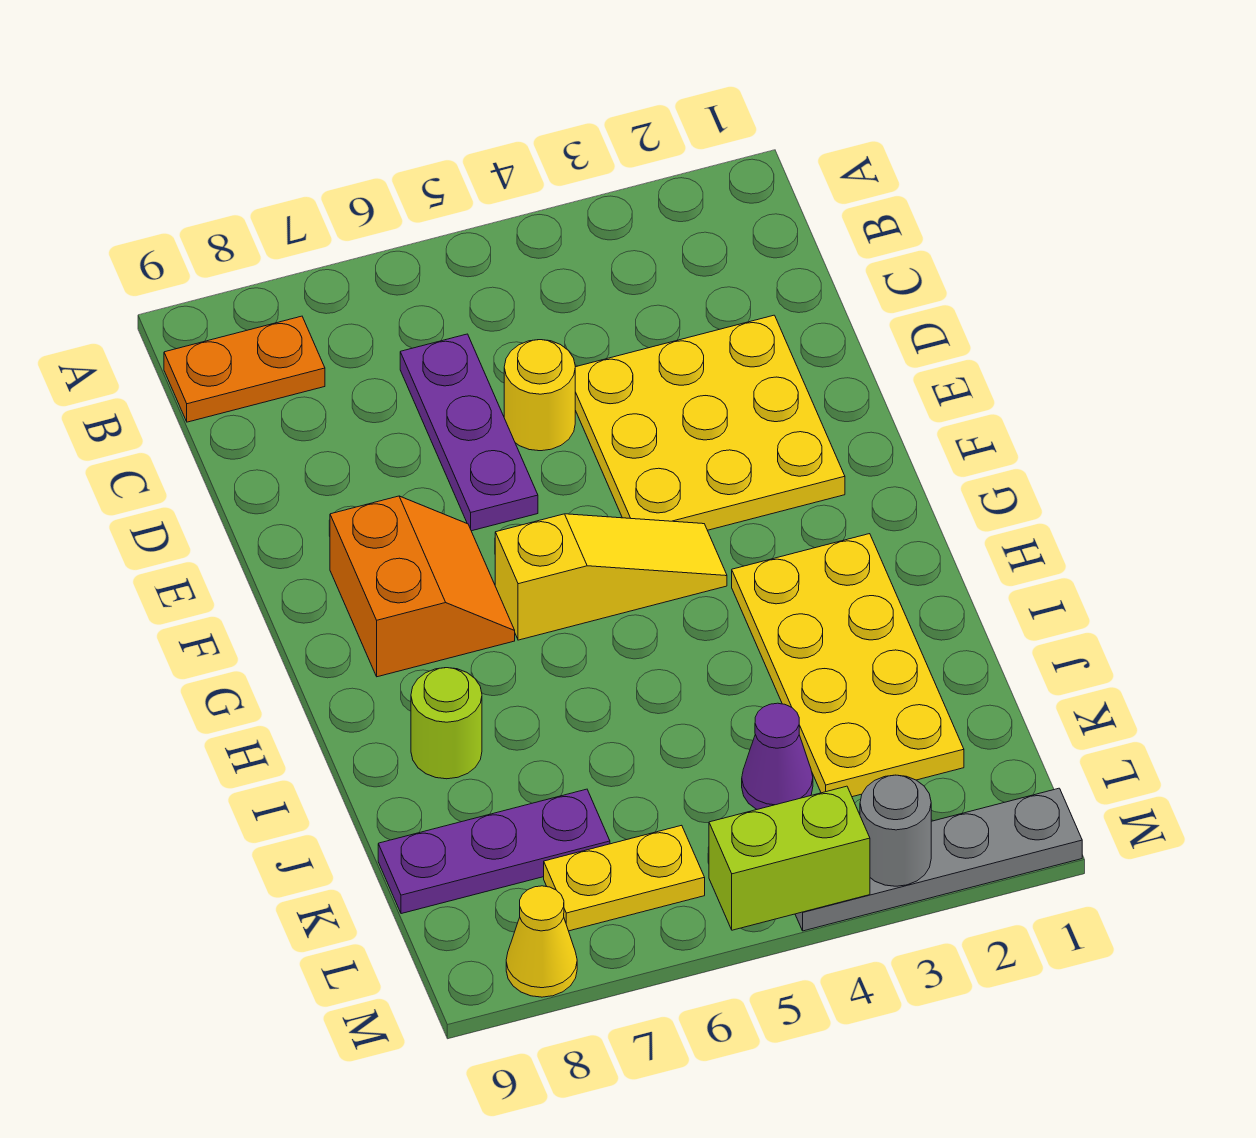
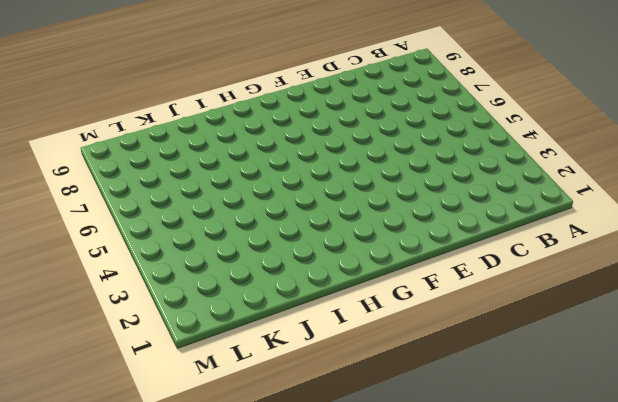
none -> orange plate B8:B9 level 1
none -> purple plate C6:E6 level 1
none -> yellow plate D2:F4 level 1

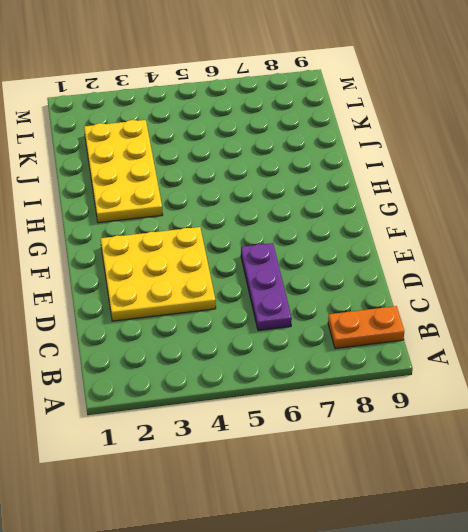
none -> yellow round brick D5 level 1
none -> orange slope F7:G8 level 1 top 8
none -> yellow slope G4:G6 level 1 top 6

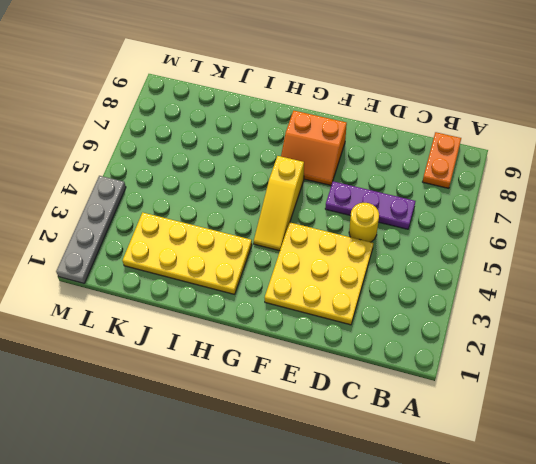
none -> lime round brick I8 level 1
none -> purple cone K4 level 1
none -> purple plate K7:K9 level 1

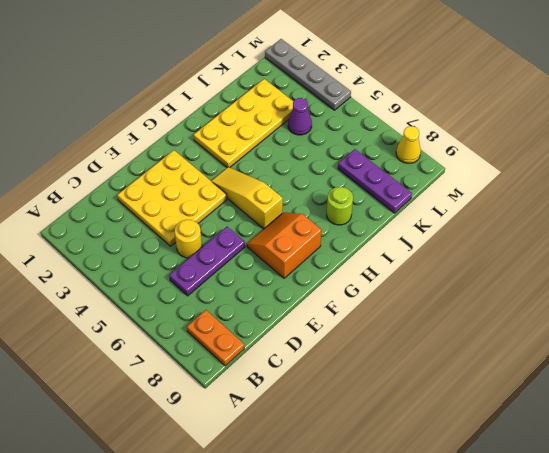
none -> yellow plate L6:L7 level 1
none -> grey round brick M3 level 2
none -> lime brick M4:M5 level 2

